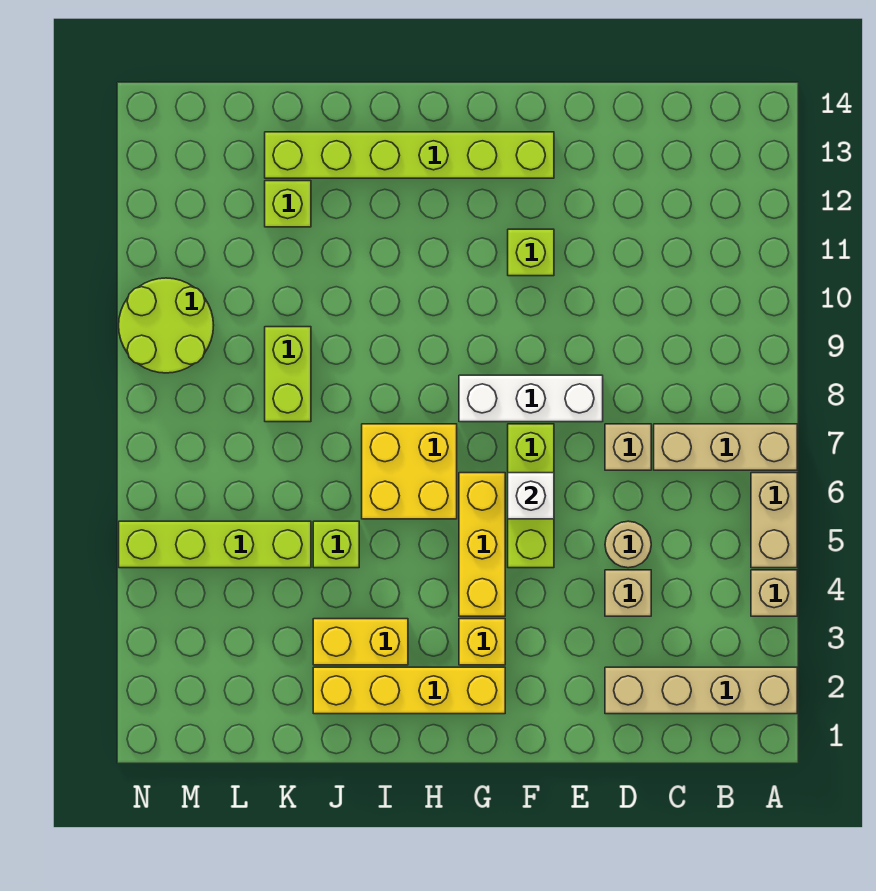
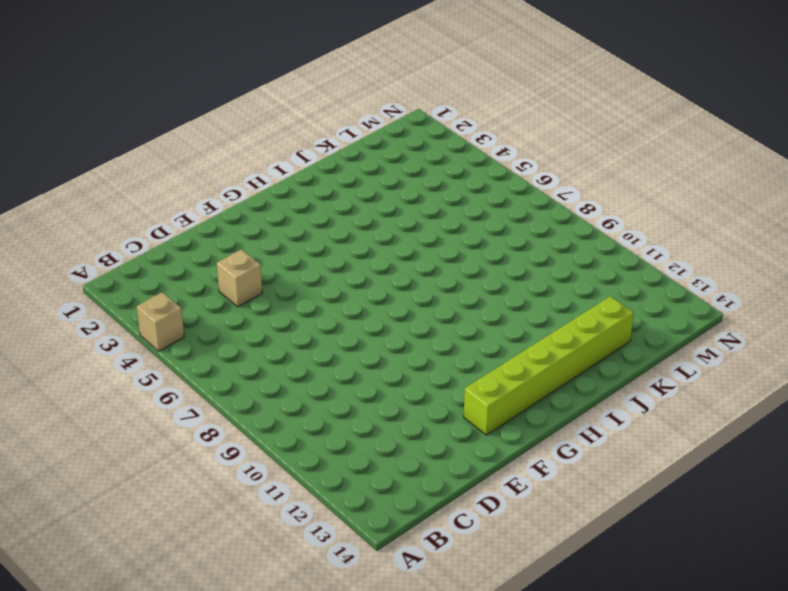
none -> tan brick A2:D2 level 1
none -> tan brick A5:A6 level 1
none -> tan brick A7:C7 level 1

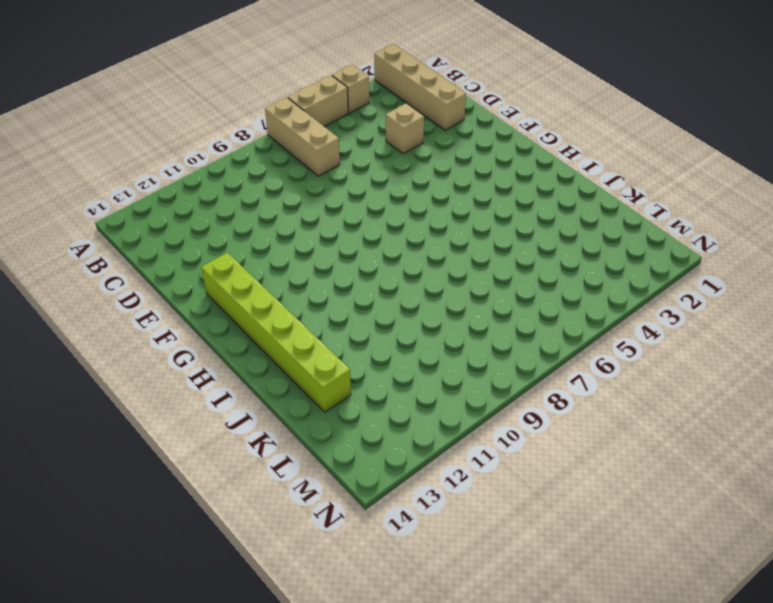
none -> tan round brick D5 level 1
none -> tan brick D7 level 1
none -> white brick E8:G8 level 1

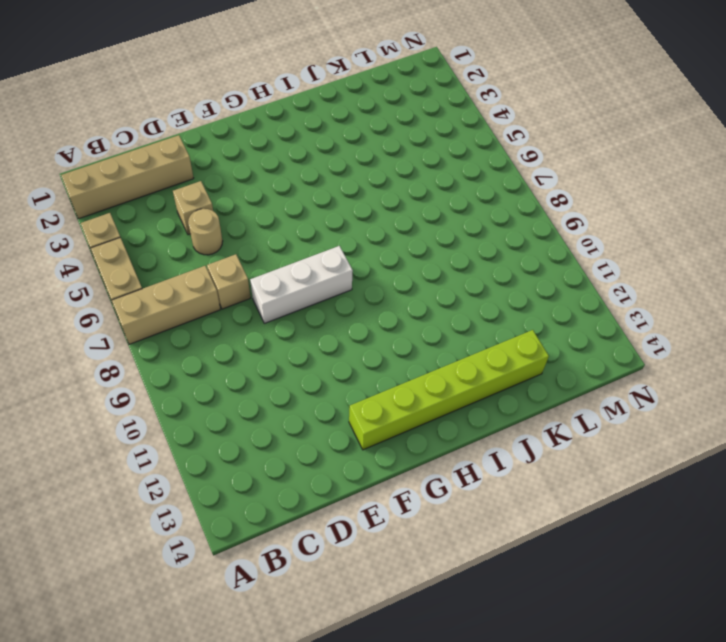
none -> lime brick F5:F7 level 1
none -> lime brick F11 level 1
none -> yellow brick G2:J2 level 1

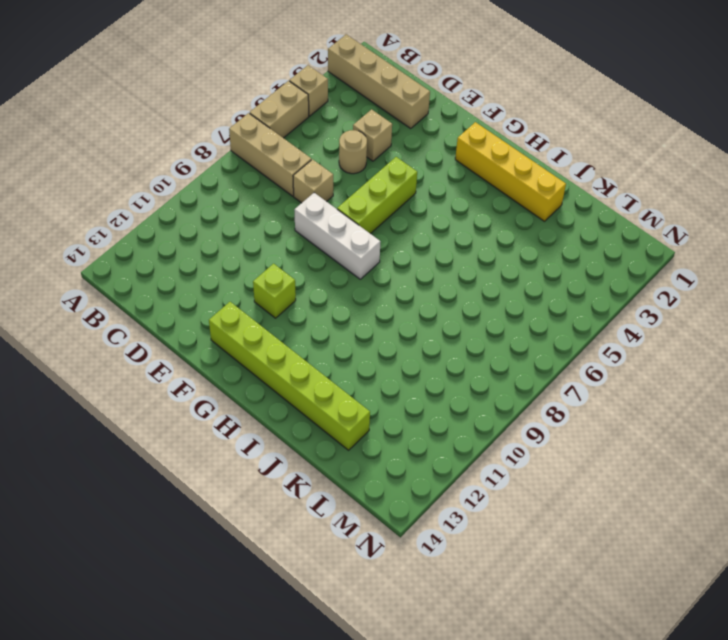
none -> yellow brick G3 level 1
none -> yellow brick G4:G6 level 1
none -> yellow brick H6:I7 level 1

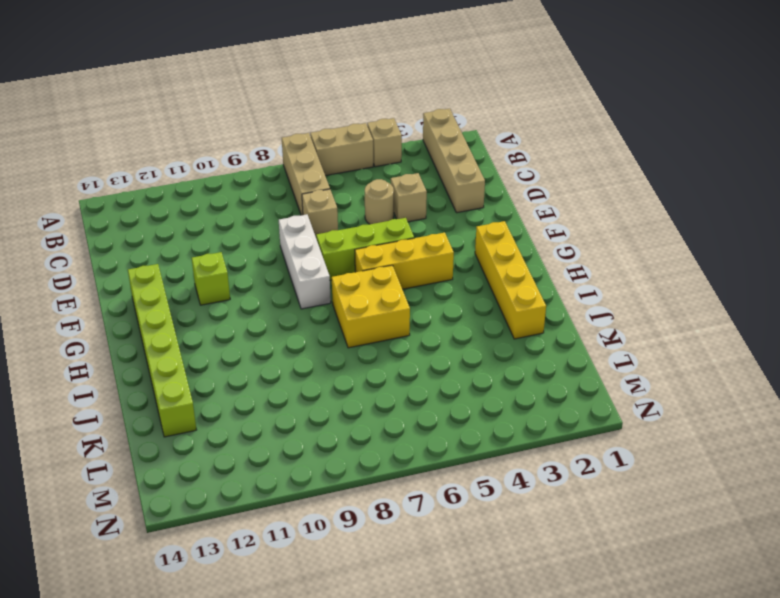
none -> yellow brick G3 level 1
none -> yellow brick I3:J3 level 1
none -> lime brick J5 level 1

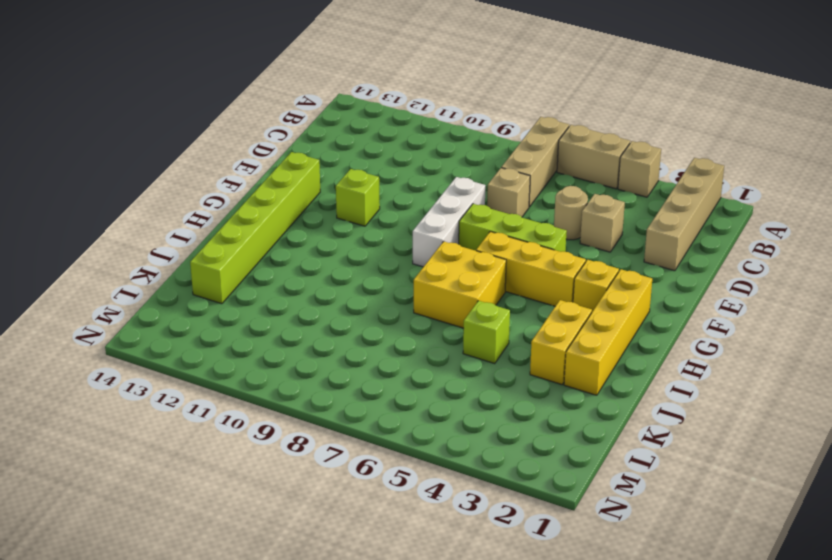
none -> lime brick K5:N5 level 1
none -> lime brick K8:K9 level 1
none -> lime brick K12 level 1

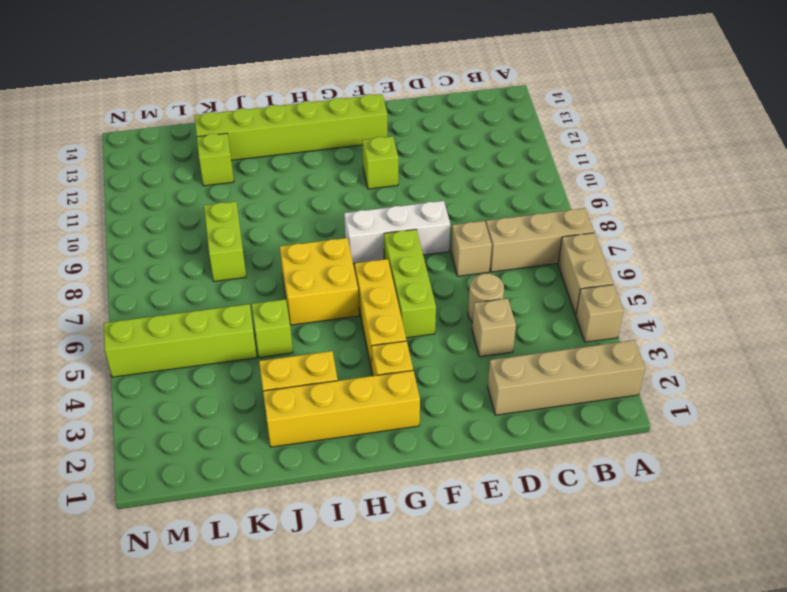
none -> lime round brick M9:N10 level 1
none -> white brick F6 level 2

